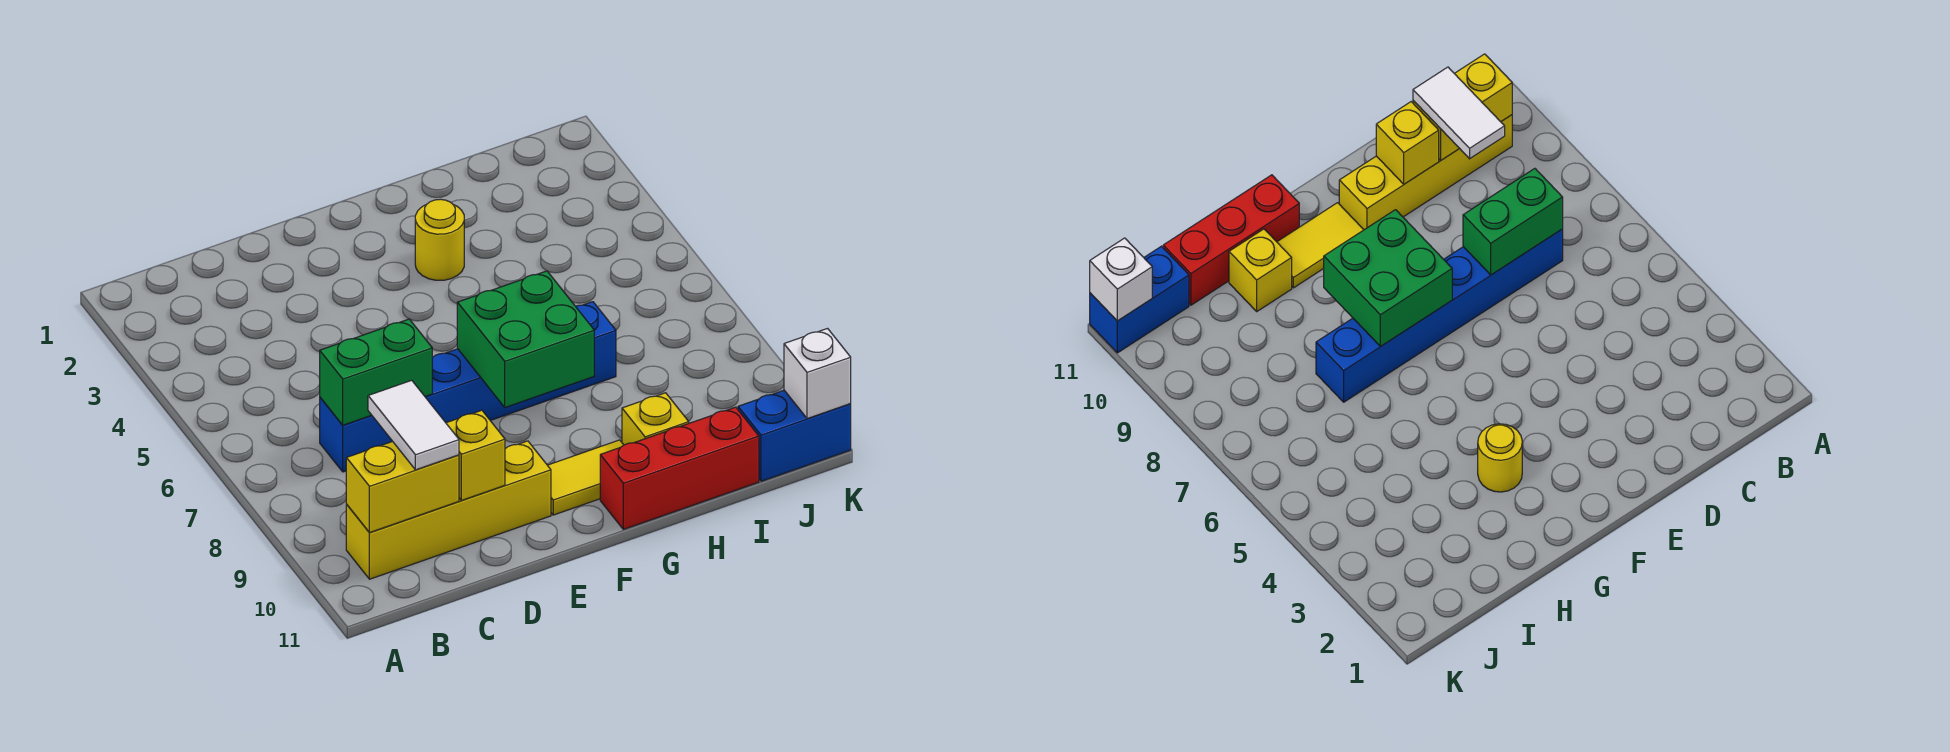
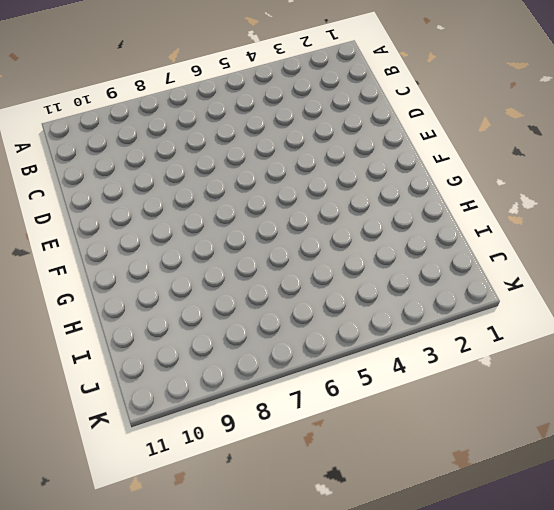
none -> yellow brick B10:E10 level 1
none -> blue brick C7:H7 level 1
none -> yellow tile F10:G10 level 1

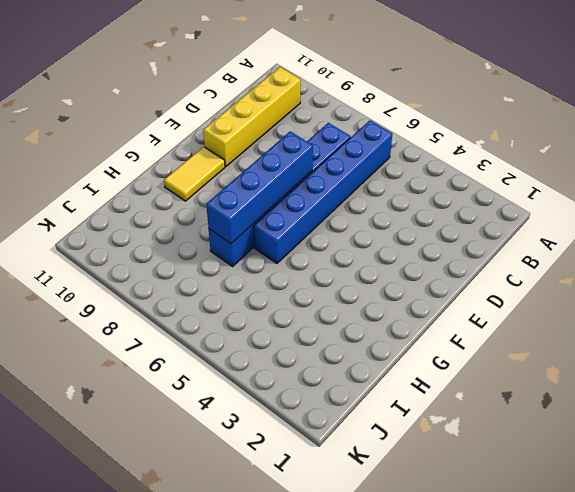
blue brick B6:G6 level 1 -> none
blue brick E7:H7 level 2 -> green brick F7:G8 level 2
none -> yellow round brick G3 level 1
none -> red brick G11:I11 level 1
none -> yellow brick H10 level 1

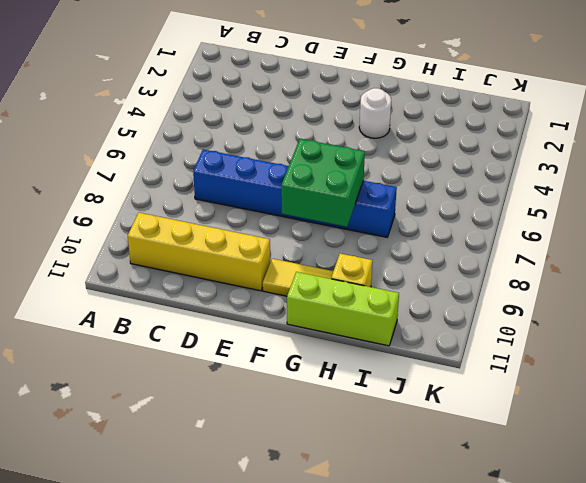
white round brick G3 level 1 -> yellow round brick G3 level 1
lime brick G11:I11 level 1 -> red brick G11:I11 level 1
none -> blue brick J11:K11 level 1
none -> yellow brick B10:C10 level 2
none -> green brick C7:D7 level 2

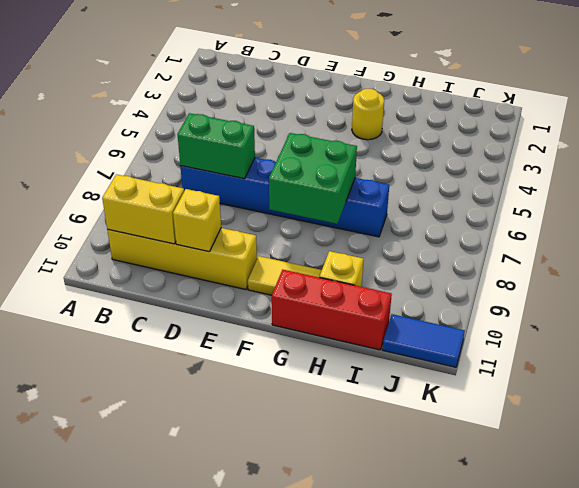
blue tile J11:K11 level 1 -> blue brick J11:K11 level 1
none -> white brick K11 level 2
none -> white tile C9:C10 level 3

